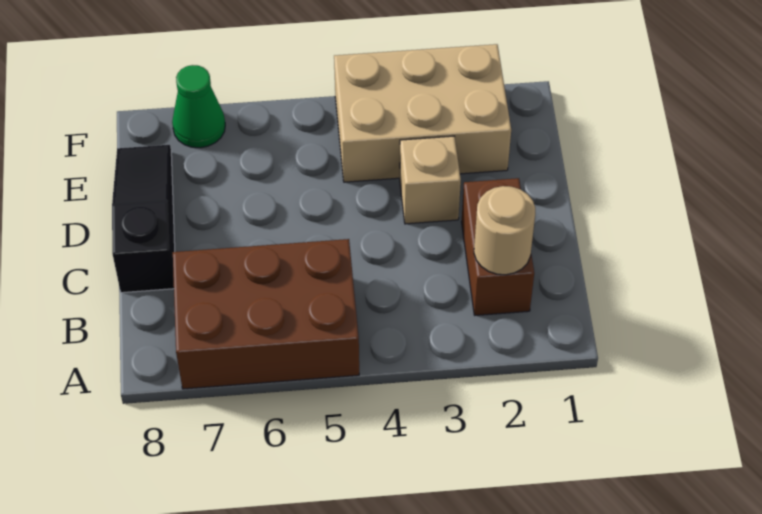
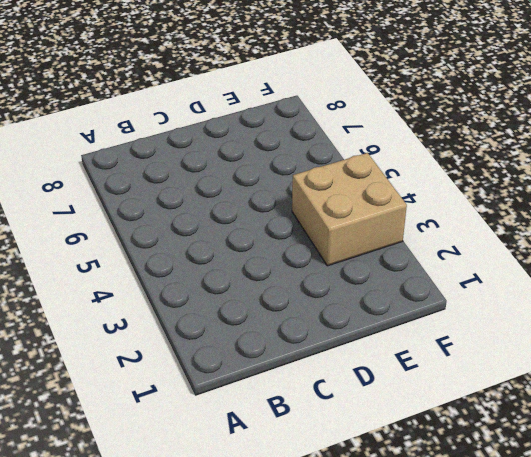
tan brick E3:F4 level 1 -> tan brick E2:F4 level 1
none -> brown brick A5:B7 level 1
none -> brown brick B2:C2 level 1

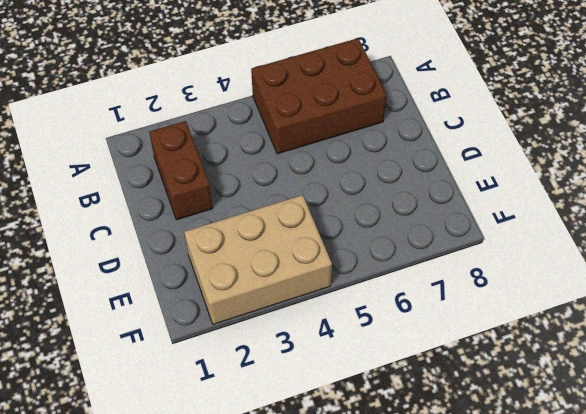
none -> black slope C8:E8 level 1 top C
none -> tan brick D3 level 1

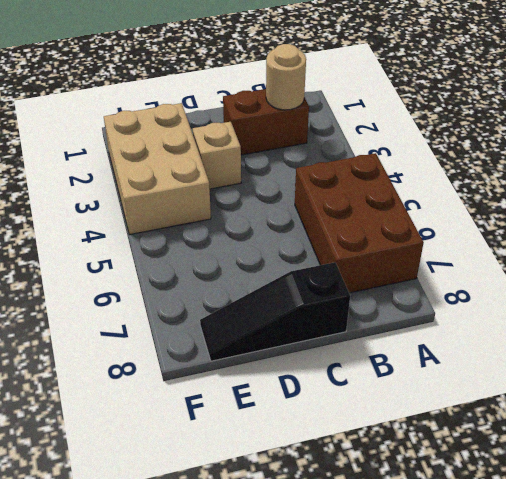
none -> green cone F7 level 1

